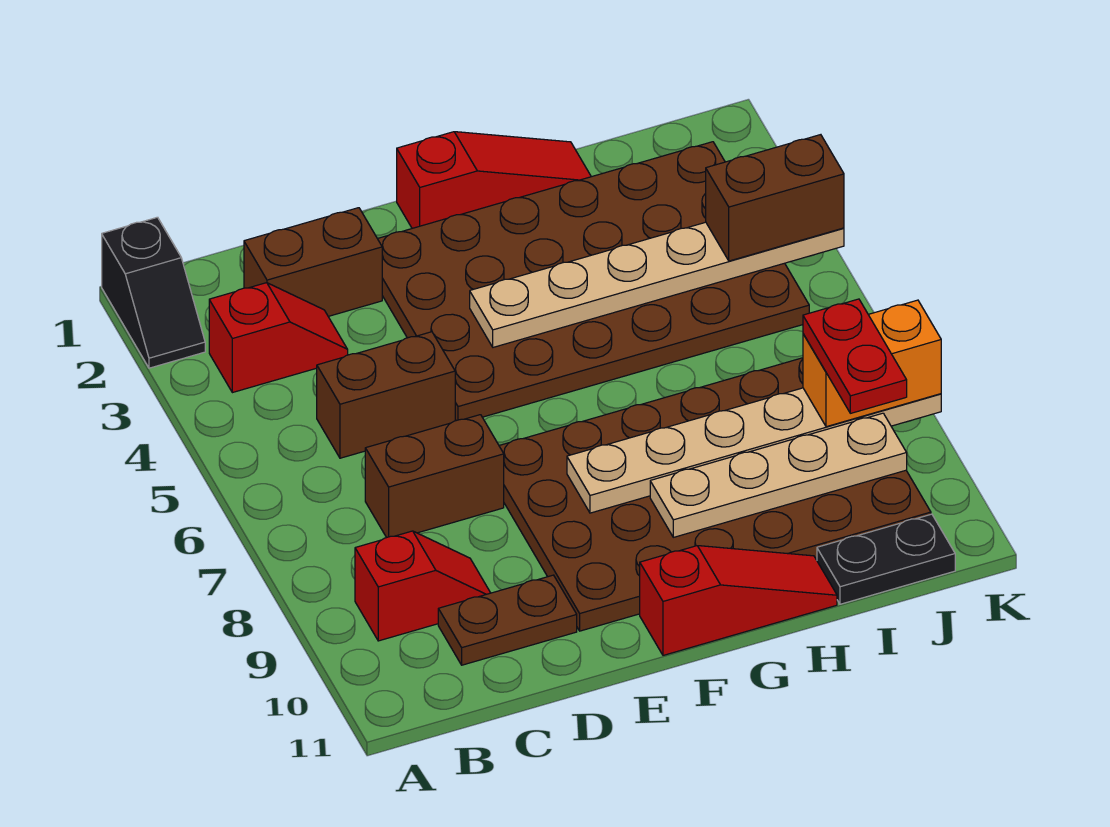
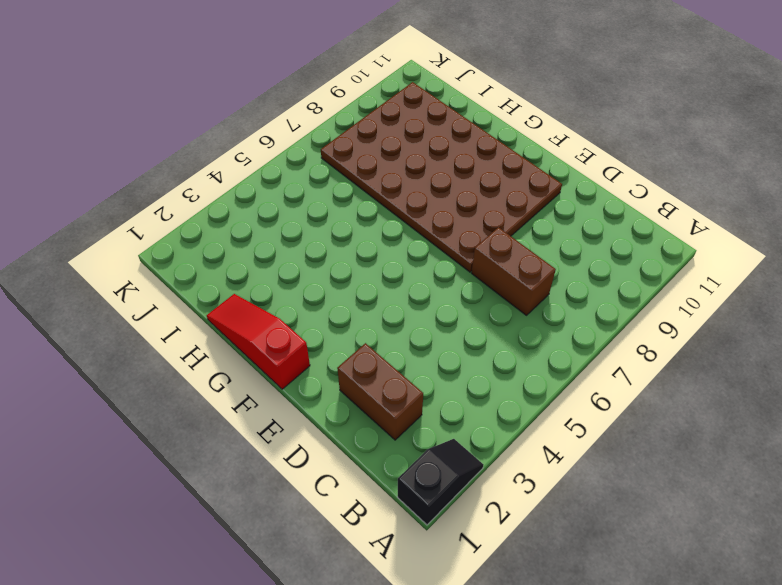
none -> red slope B3:C3 level 1 top B
none -> red slope B9:C9 level 1 top B
none -> brown brick C5:D5 level 1

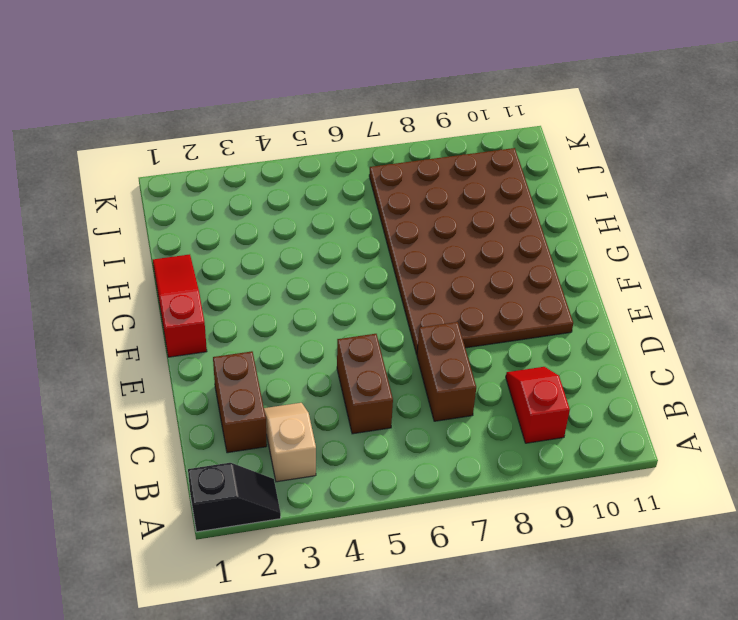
tan slope B3:C3 level 1 top B -> red slope B3:C3 level 1 top B
none -> brown plate C10:D10 level 1
none -> brown plate E2:J5 level 1
none -> red slope F11:H11 level 1 top F

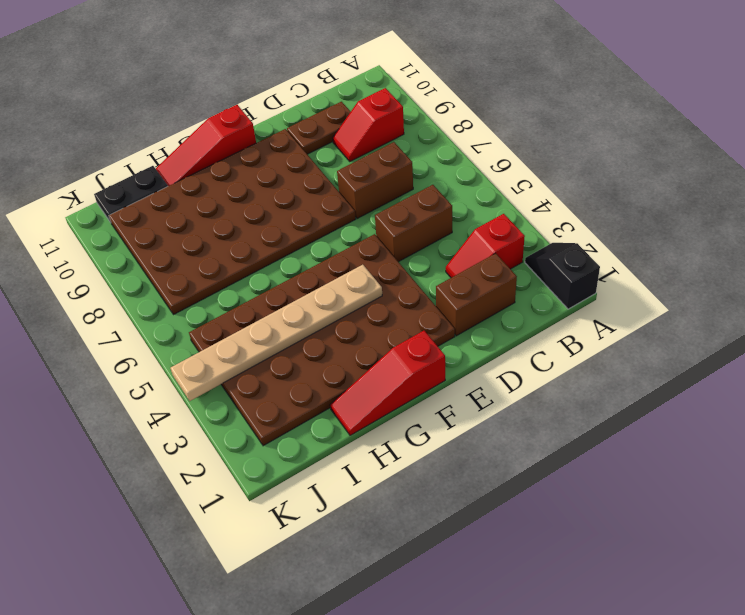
none -> tan plate F8:K8 level 2
none -> tan plate G9:J9 level 2
none -> brown brick J4:K4 level 3

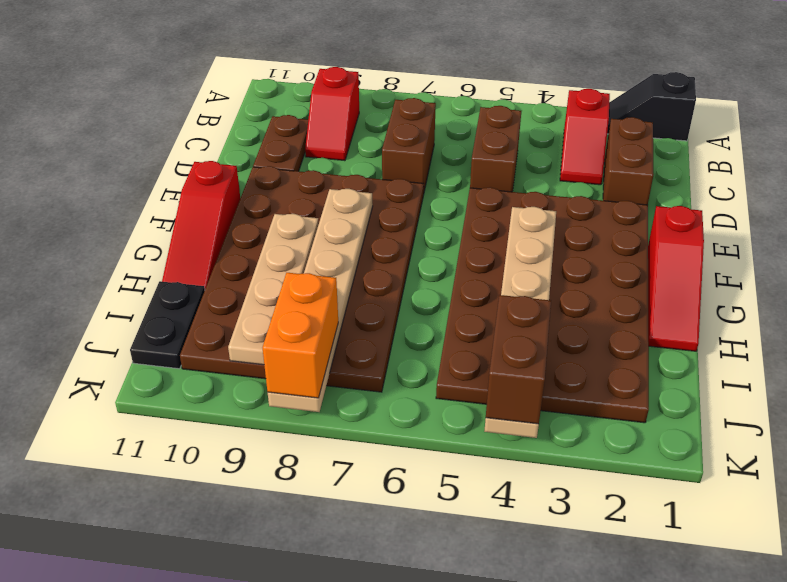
none -> red plate J8:J9 level 4

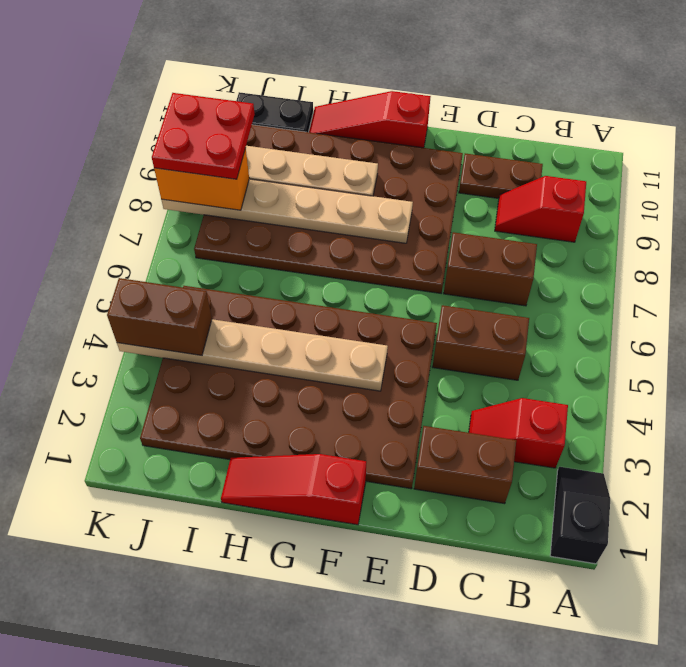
red plate J8:K9 level 4 -> red plate J8:J9 level 4

